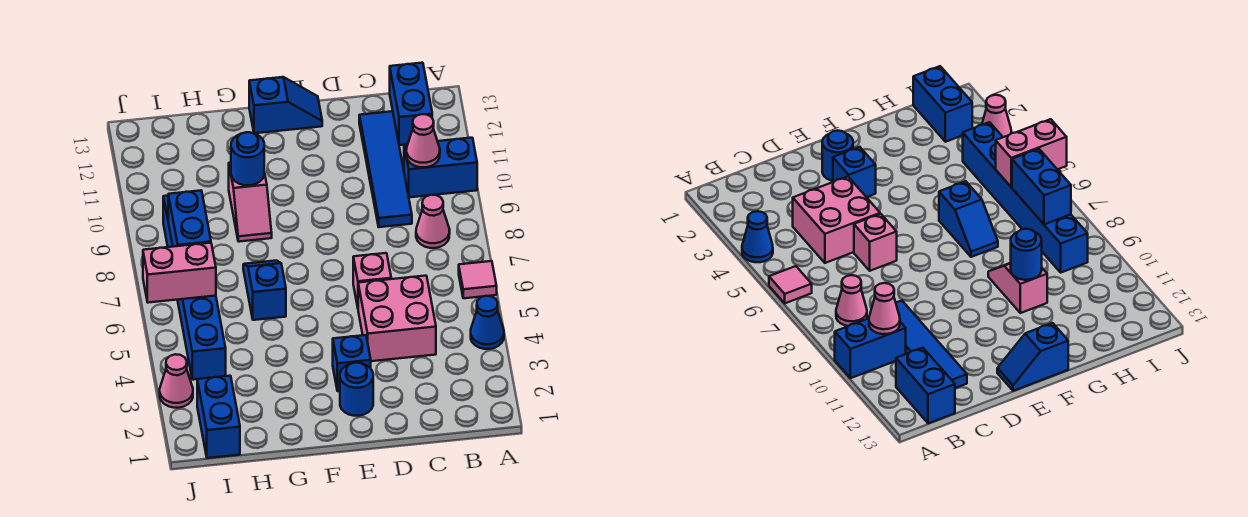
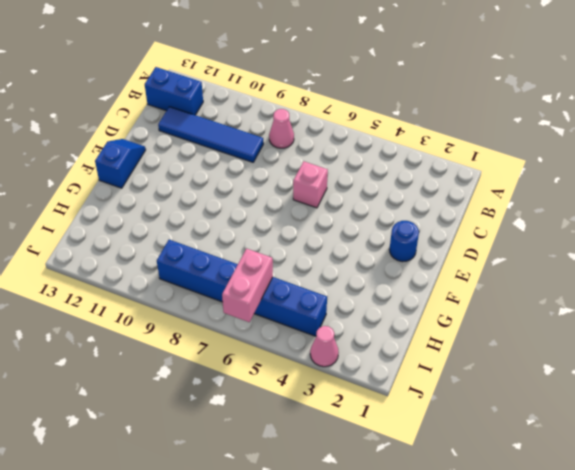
none -> blue cone A4 level 1
none -> pink tile A6 level 1
none -> blue brick A10:B10 level 1

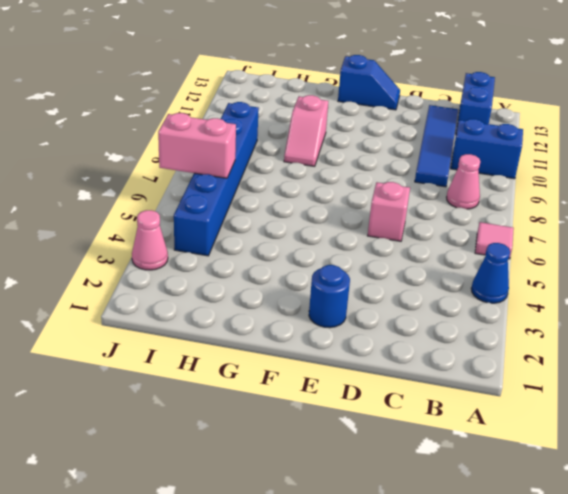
none -> pink brick C4:D5 level 1
none -> blue brick E3 level 1
none -> blue slope G6:G7 level 1 top 6

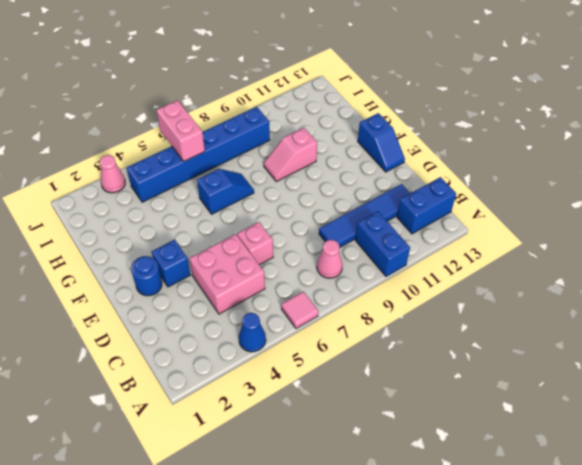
none -> blue brick I1:I2 level 1
none -> pink cone B10 level 2
none -> blue round brick G10 level 2

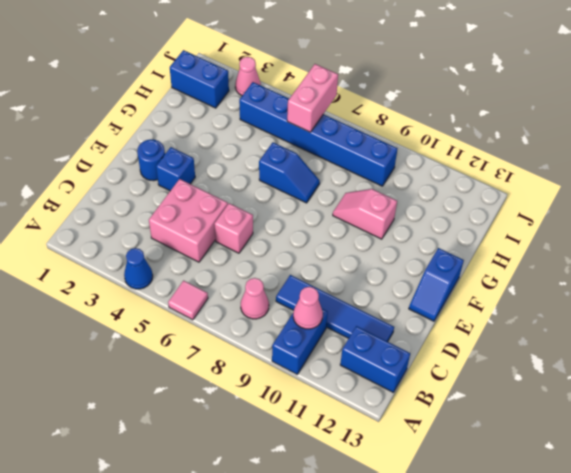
none -> blue round brick G10 level 2
none -> blue brick I7:I8 level 2

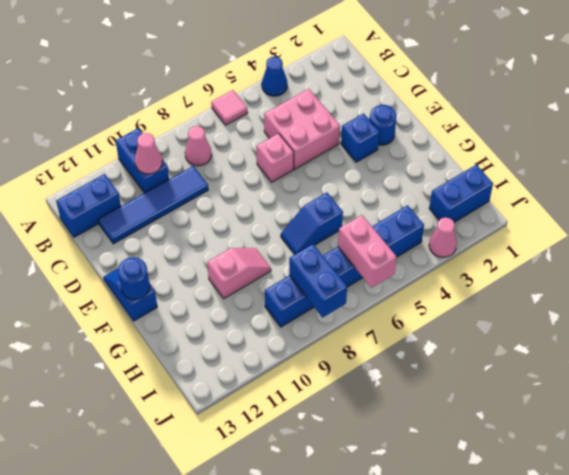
blue round brick F13 level 2 -> blue round brick G10 level 2
blue brick I8:J8 level 2 -> blue brick I7:I8 level 2

